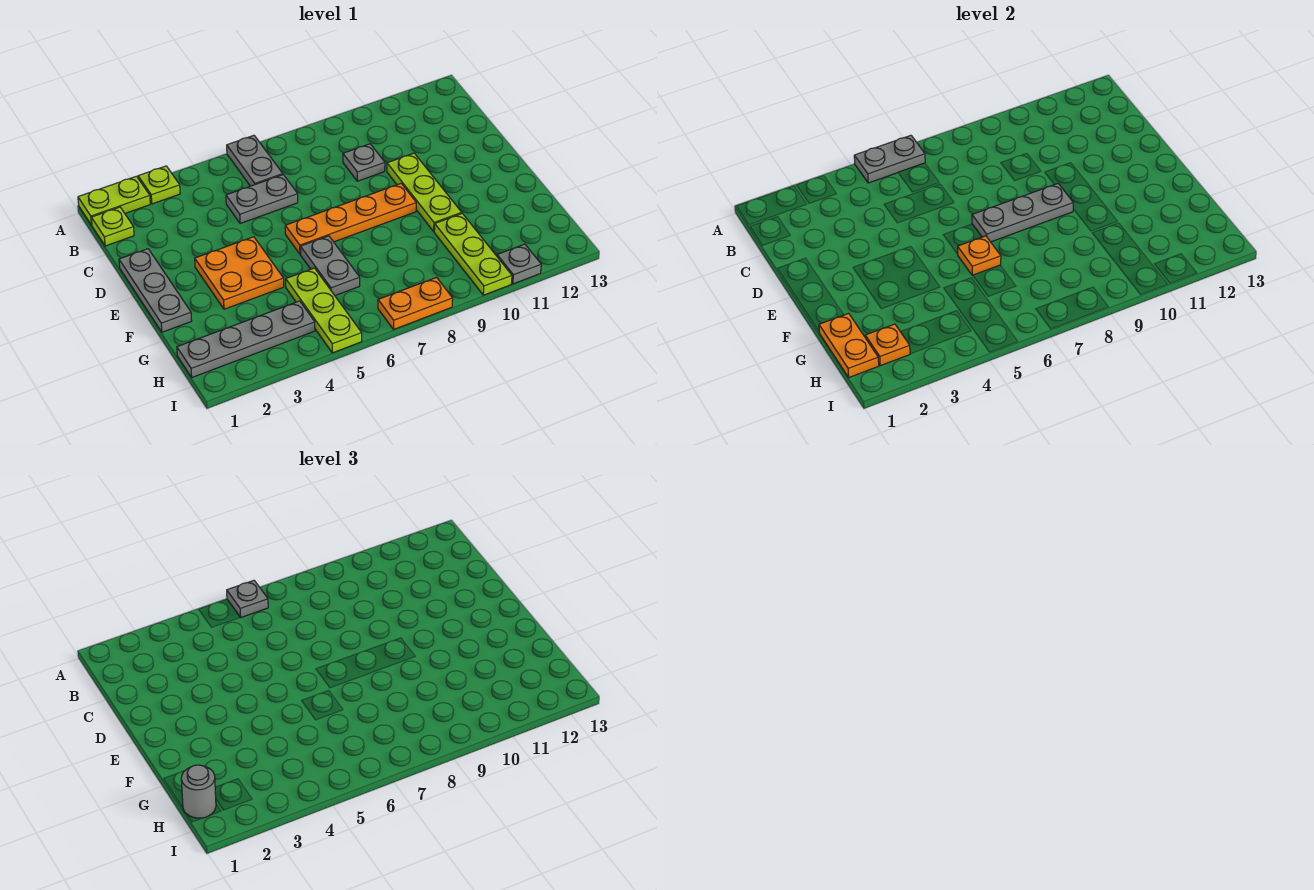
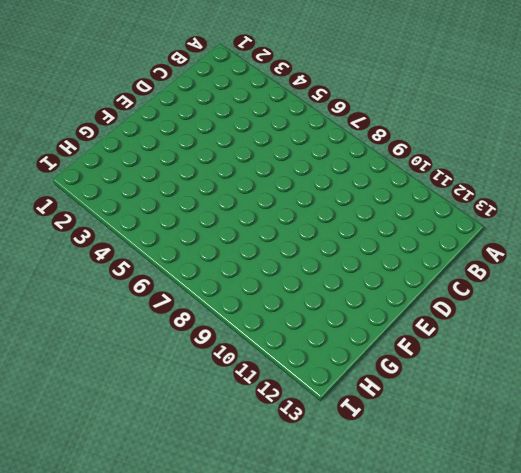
none -> lime plate A1:A2 level 1
none -> lime plate A3 level 1
none -> grey plate A6:B6 level 1

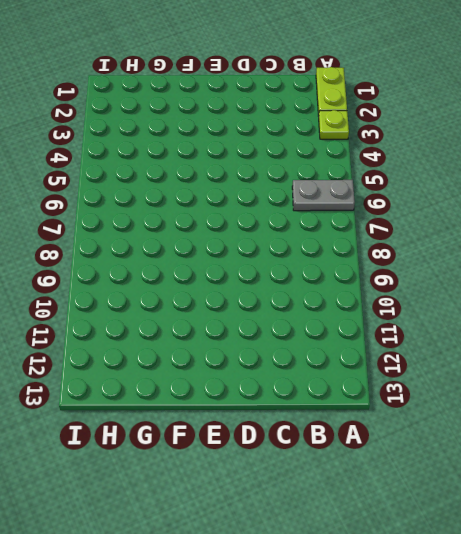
none -> lime plate B1 level 1
none -> grey plate C5:C6 level 1
none -> grey plate C9 level 1

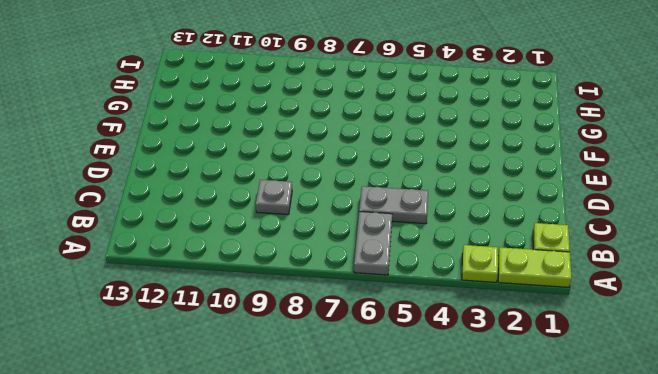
none -> grey plate D1:F1 level 1
none -> lime plate D10:F10 level 1
none -> orange plate E3:F4 level 1

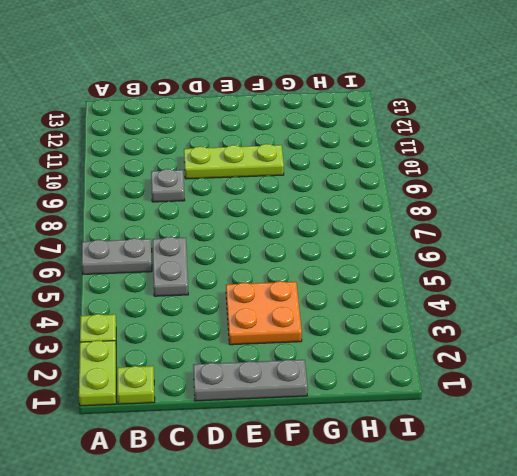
none -> orange plate E6:E9 level 1
none -> grey plate F6:G6 level 1
none -> lime plate G5:I5 level 1

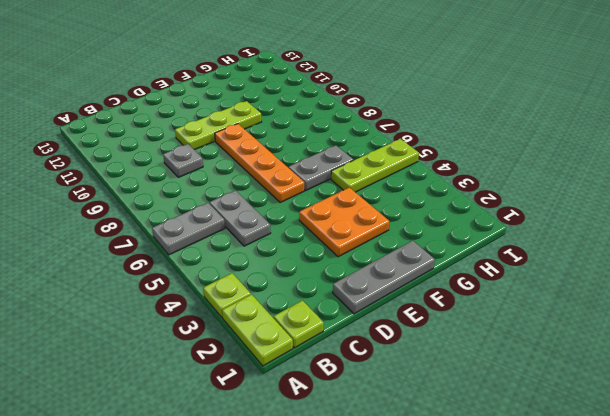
none -> lime plate G10:I10 level 1
none -> grey plate H1:H4 level 1
none -> orange plate I7:I8 level 1

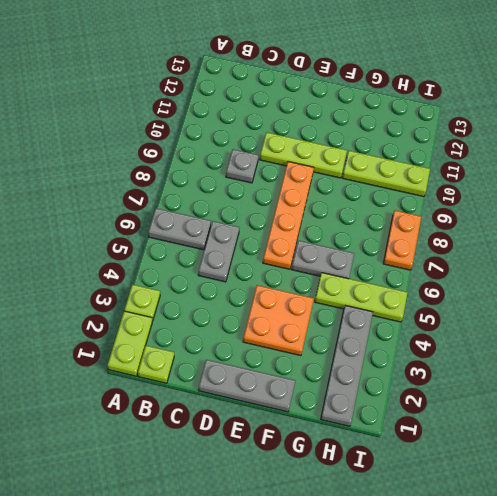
none -> grey plate I11 level 1
none -> grey plate A5:A6 level 2
none -> grey plate E7:E9 level 2

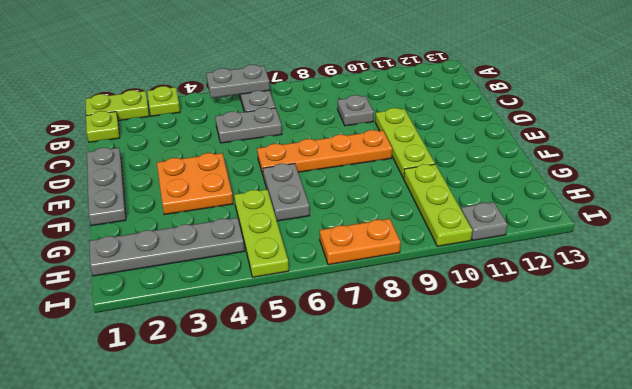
none -> grey plate E7:E9 level 2
none -> orange plate F6 level 2
none -> orange plate G1:H1 level 2

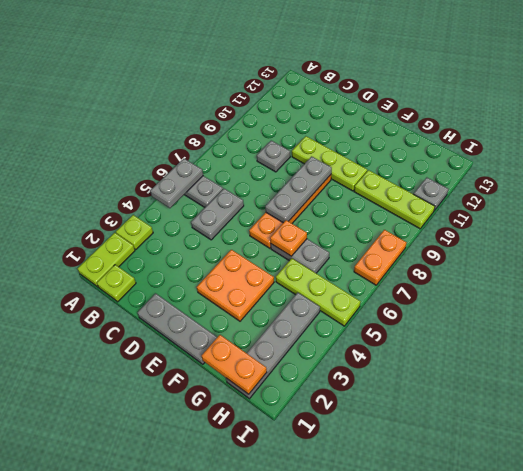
none -> orange plate H2 level 2
none -> grey plate A6 level 3
none -> grey round brick H1 level 3

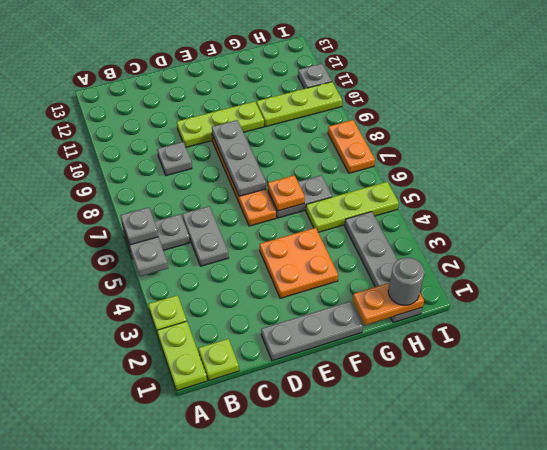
none -> orange plate H2 level 2

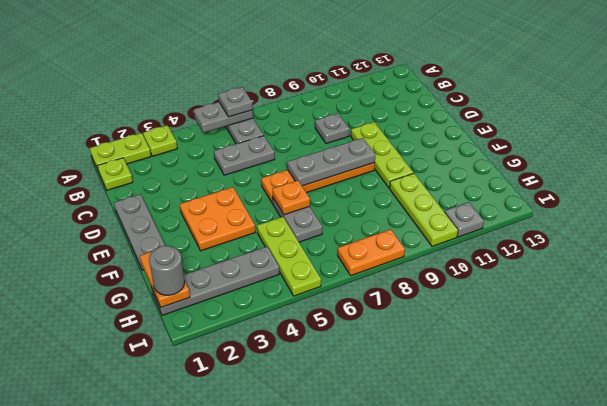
none -> orange plate H2 level 2

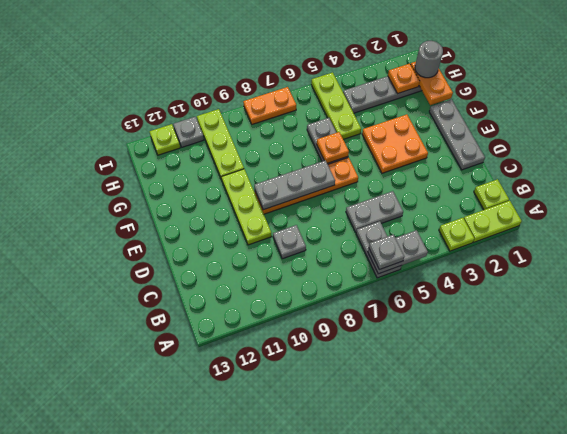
lime plate I12 level 1 -> none

